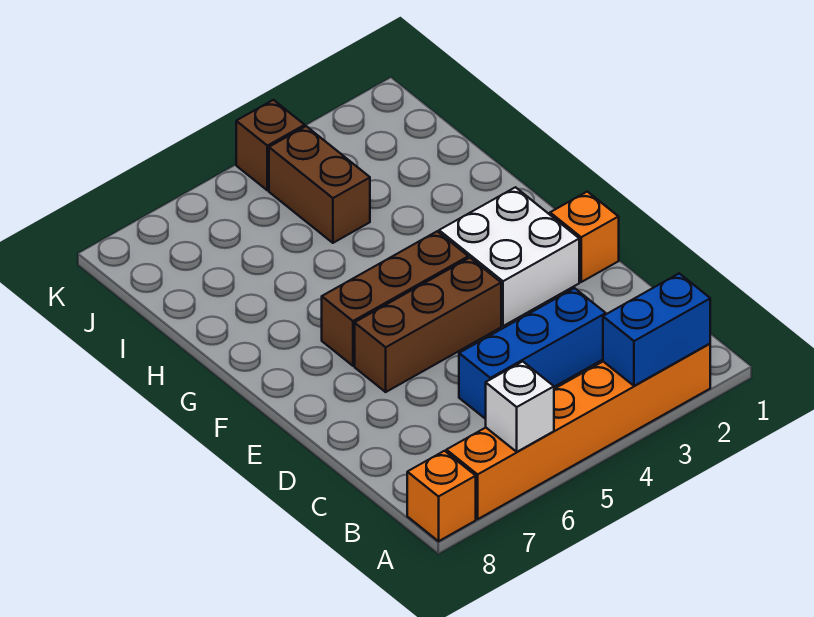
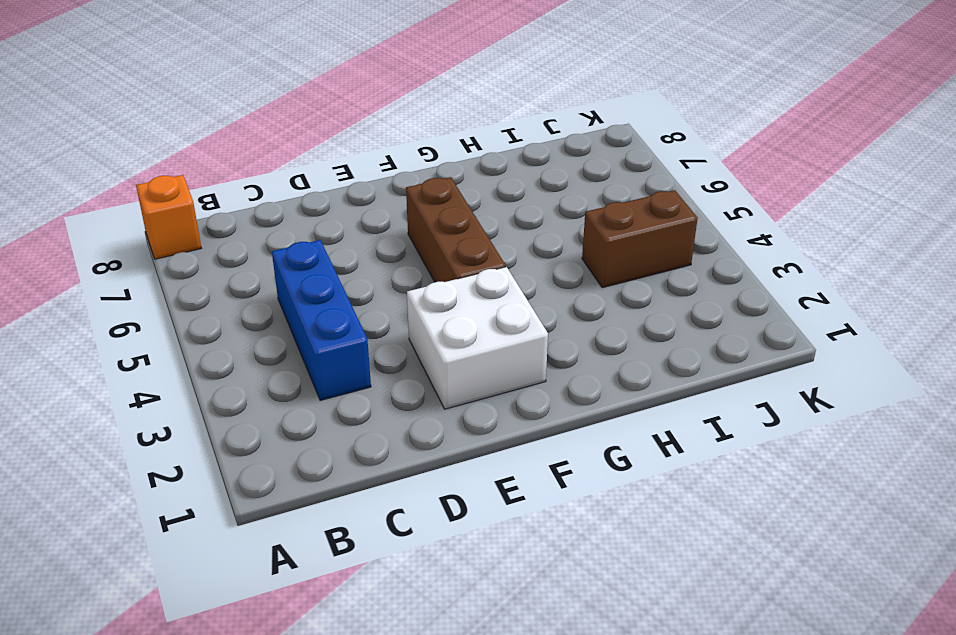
none -> orange brick A2:A7 level 1
none -> orange brick E1 level 1

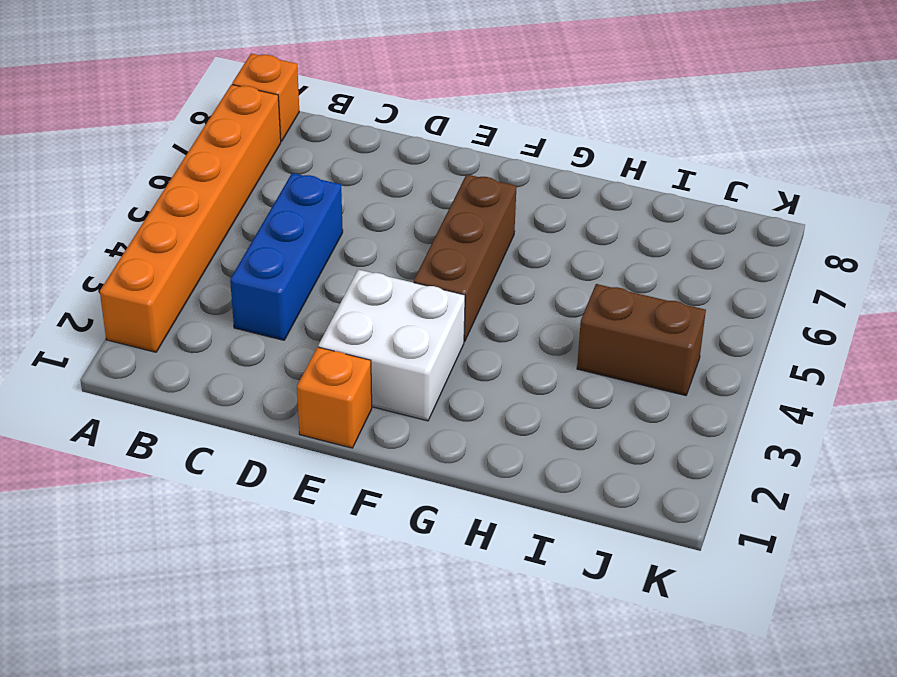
none -> brown brick E4:E6 level 1
none -> brown brick K4 level 1

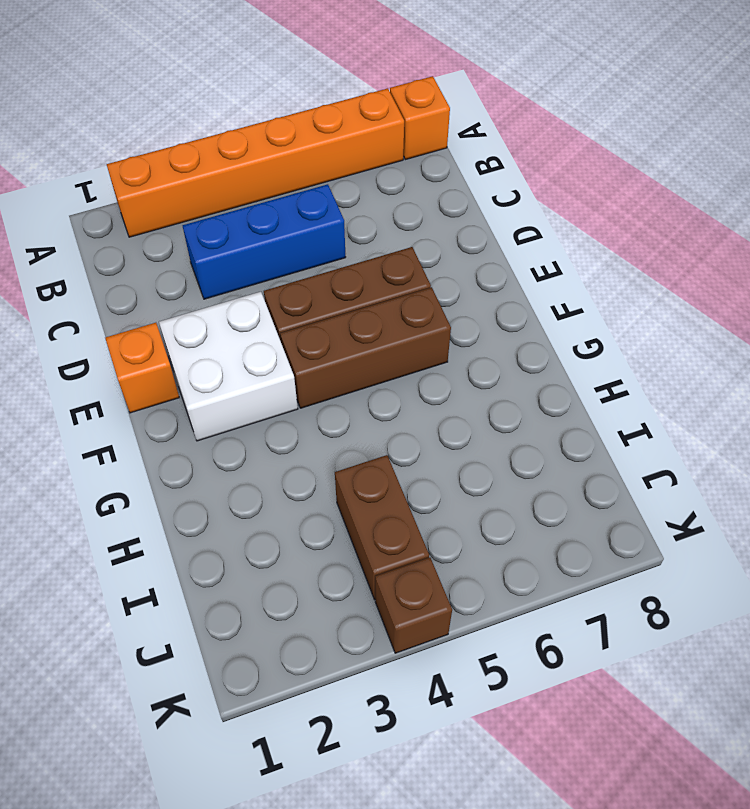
none -> blue brick A2:A3 level 2
none -> white brick A6 level 2

